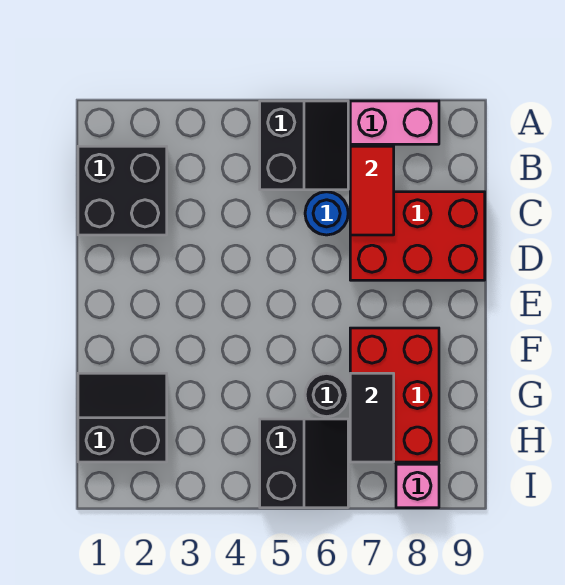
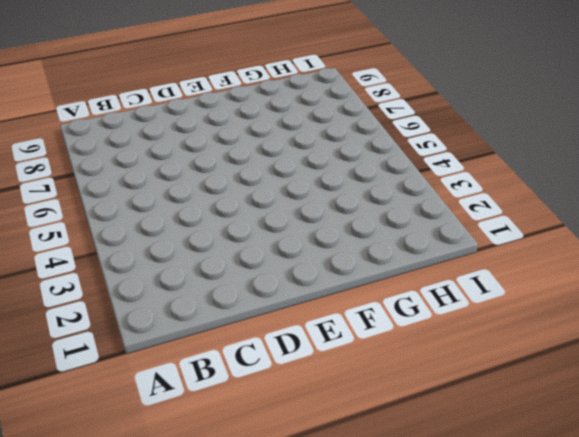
none -> black slope A5:B6 level 1 top 5
none -> pink brick A7:A8 level 1
none -> black brick B1:C2 level 1

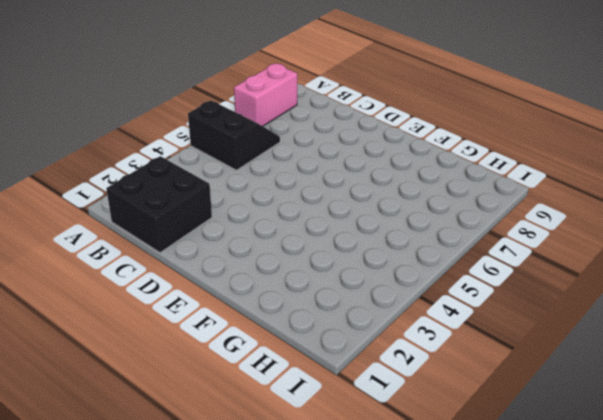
none -> blue round brick C6 level 1
none -> red brick C7:D9 level 1
none -> red brick F7:H8 level 1

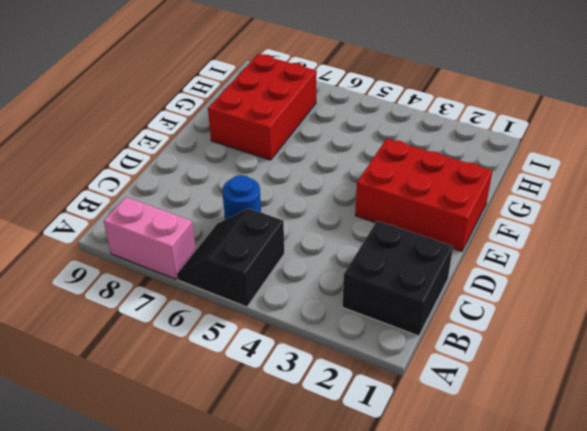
red brick E1:F3 level 1 -> red brick C7:D9 level 1
none -> black slope G1:H2 level 1 top H
none -> black round brick G6 level 1
none -> black slope H5:I6 level 1 top 5

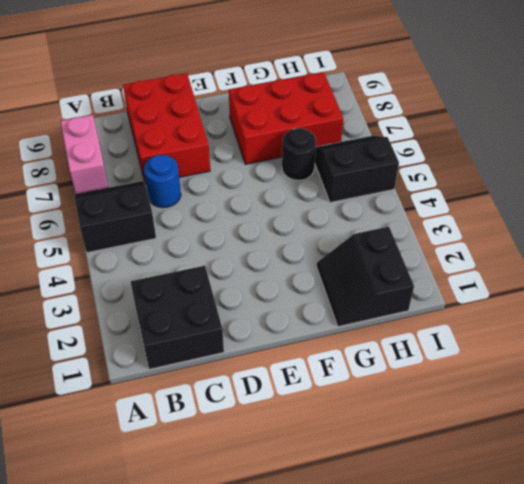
none -> pink brick I8 level 1
none -> red tile B7:C7 level 2
none -> black tile G7:H7 level 2

